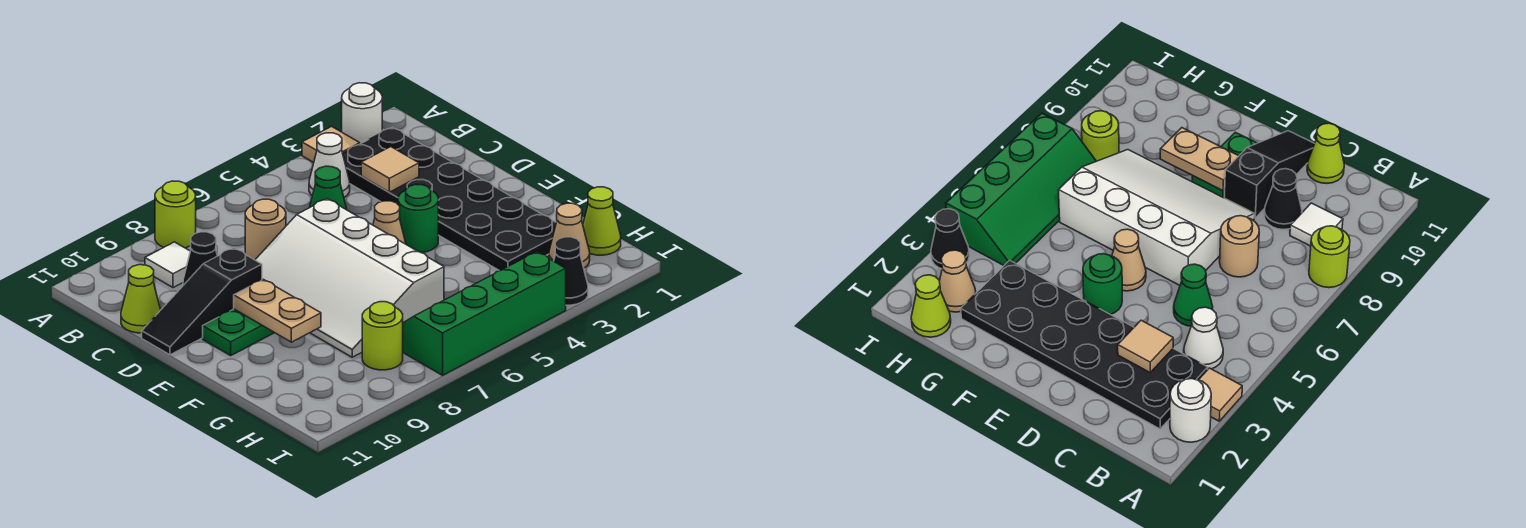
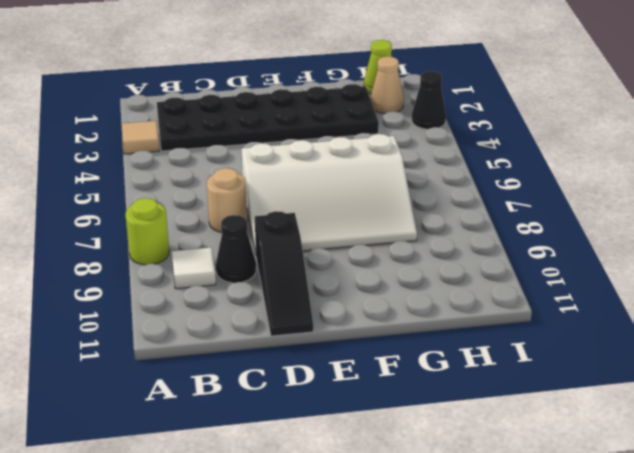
none -> white round brick A2 level 1
none -> white cone B4 level 1
none -> green cone C5 level 1

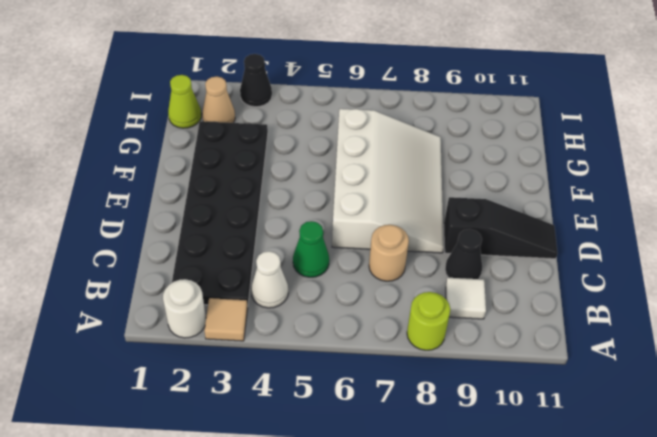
none -> lime cone C11 level 1
none -> green round brick E4 level 1
none -> tan cone E5 level 1

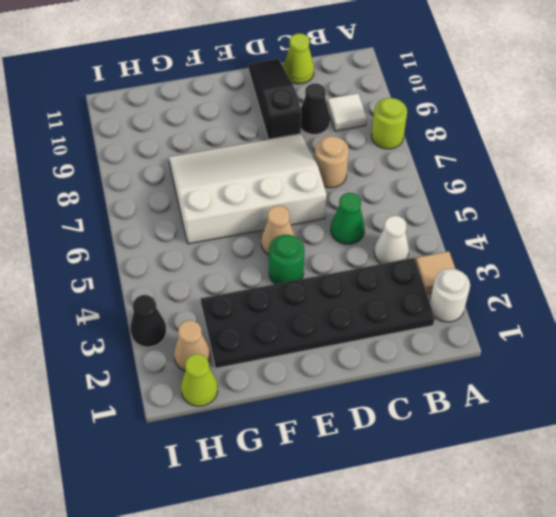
none -> green plate E9:E10 level 1
none -> green slope H4:I7 level 1 top I
none -> lime round brick H8 level 1

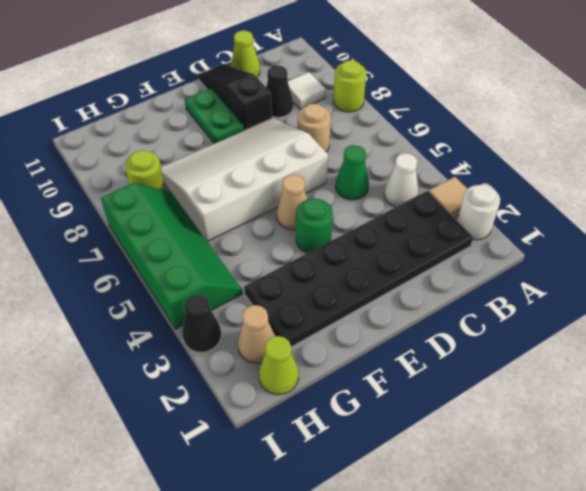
none -> tan tile C3 level 2
none -> tan plate E9:F9 level 2

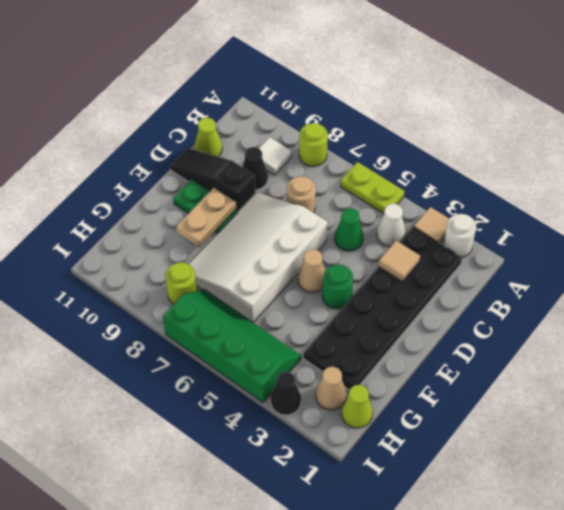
lime plate A5:A6 level 1 -> none

